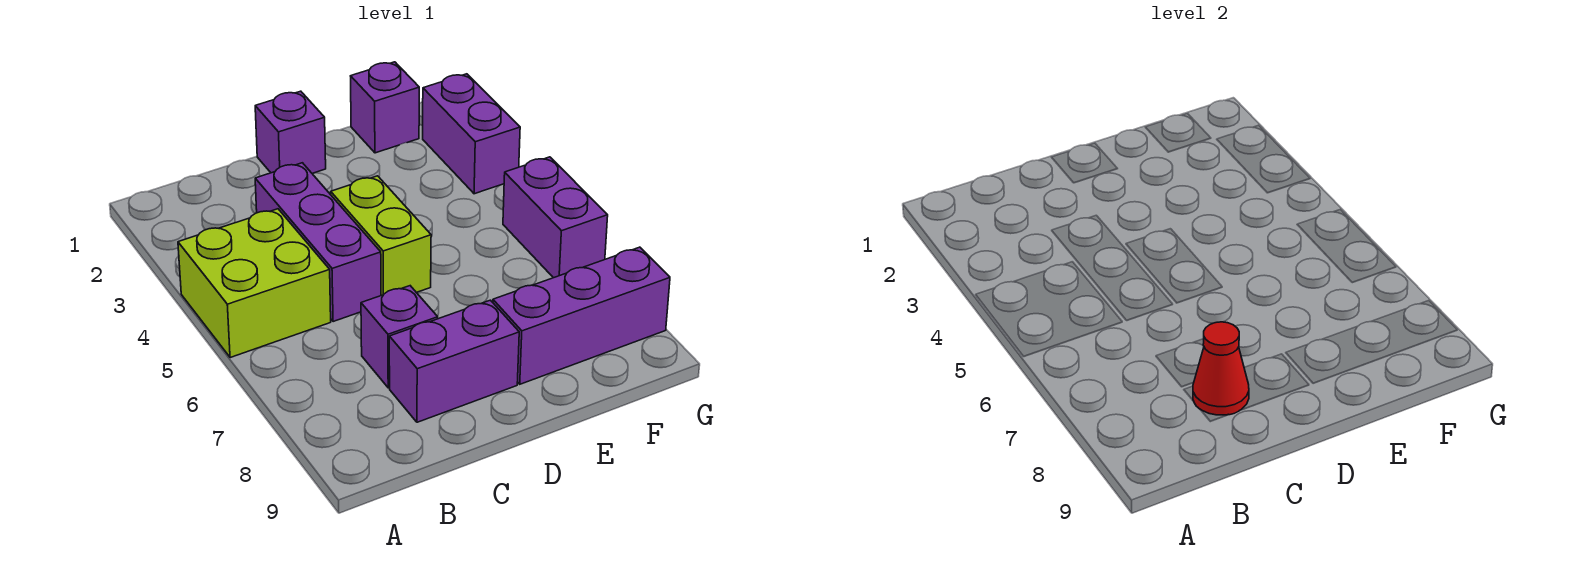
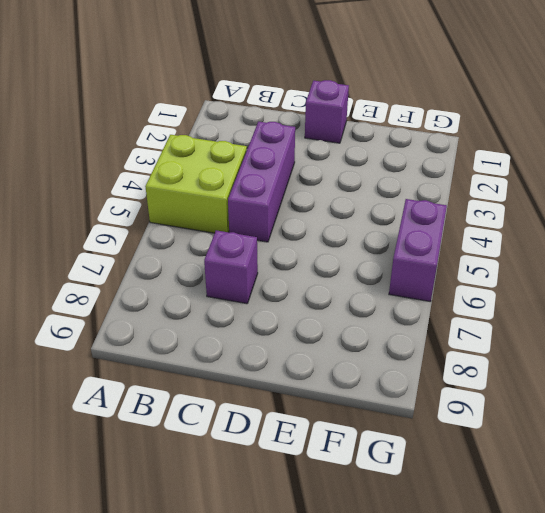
none -> purple brick C8:D8 level 1
none -> lime brick D4:D5 level 1

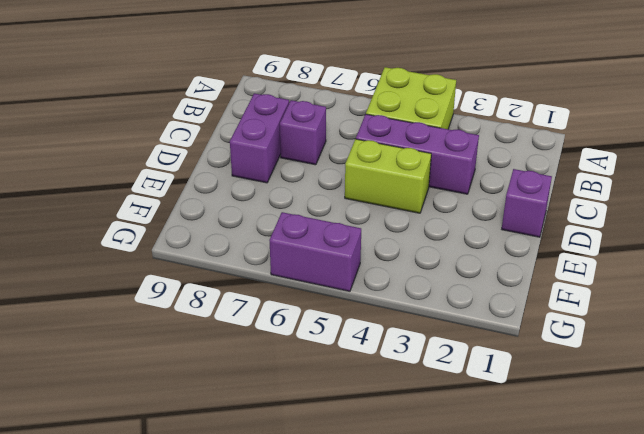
none -> purple brick E8:G8 level 1
none -> purple brick F1 level 1

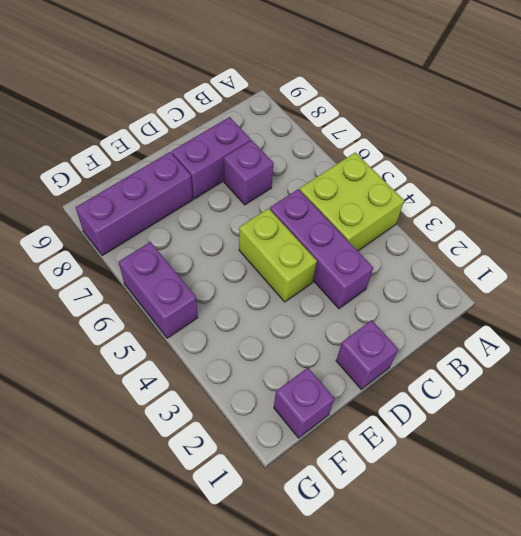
none -> purple brick G2:G3 level 1
none -> red cone C8 level 2

